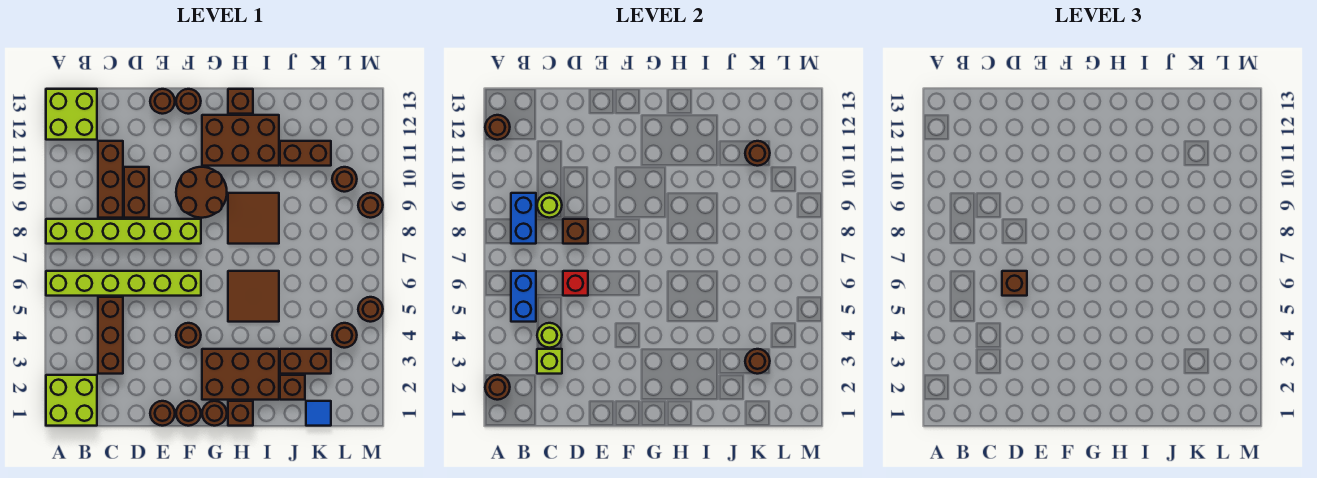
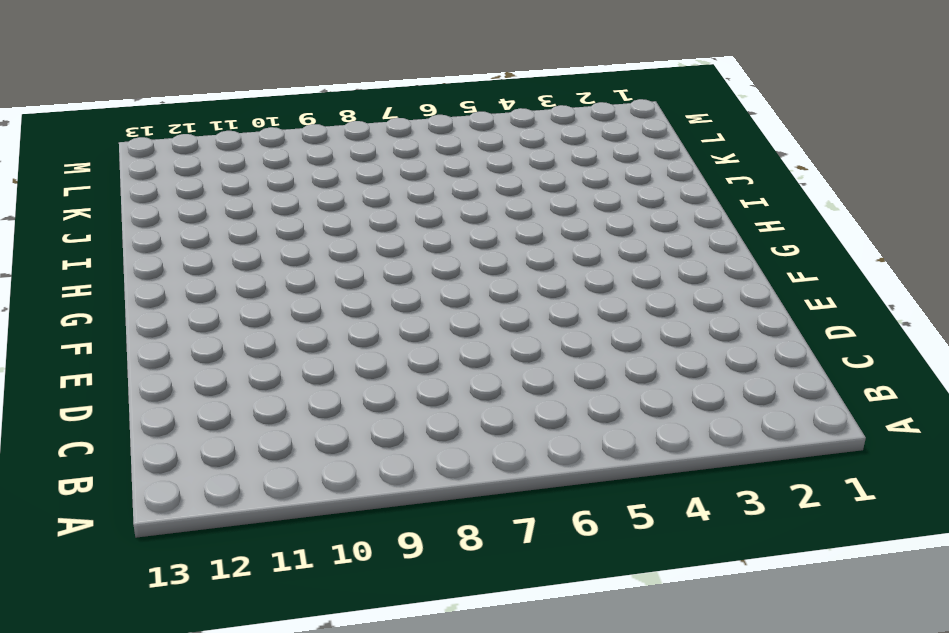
none -> lime brick A1:B2 level 1
none -> lime brick A6:F6 level 1
none -> lime brick A8:F8 level 1
none -> lime brick A12:B13 level 1

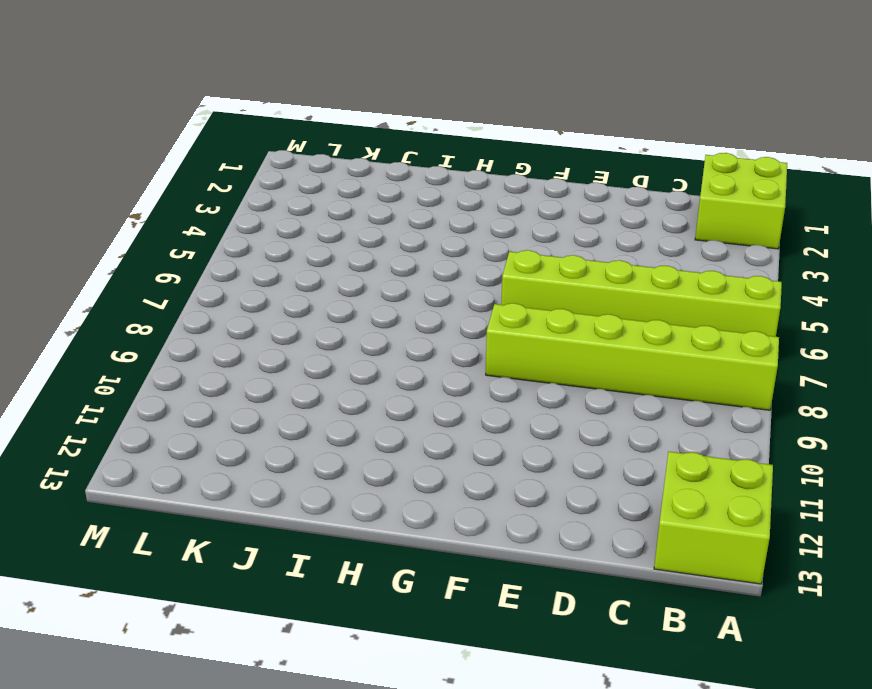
none -> brown brick C3:C5 level 1
none -> brown brick C9:C11 level 1
none -> brown brick D9:D10 level 1
none -> brown round brick E1 level 1

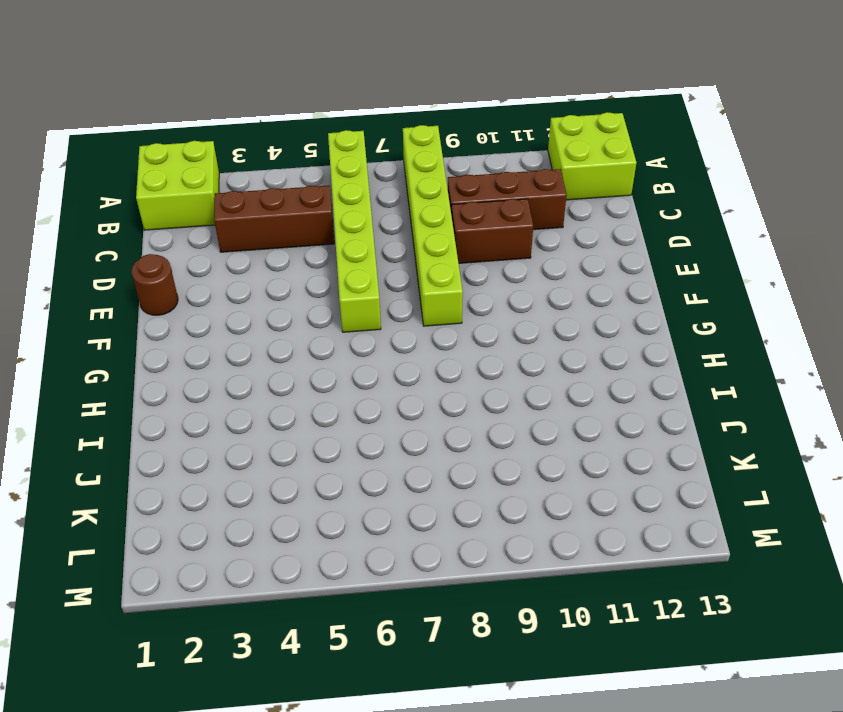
none -> brown round brick E13 level 1
none -> brown round brick F1 level 1
none -> brown round brick F4 level 1
none -> brown round brick F9:G10 level 1

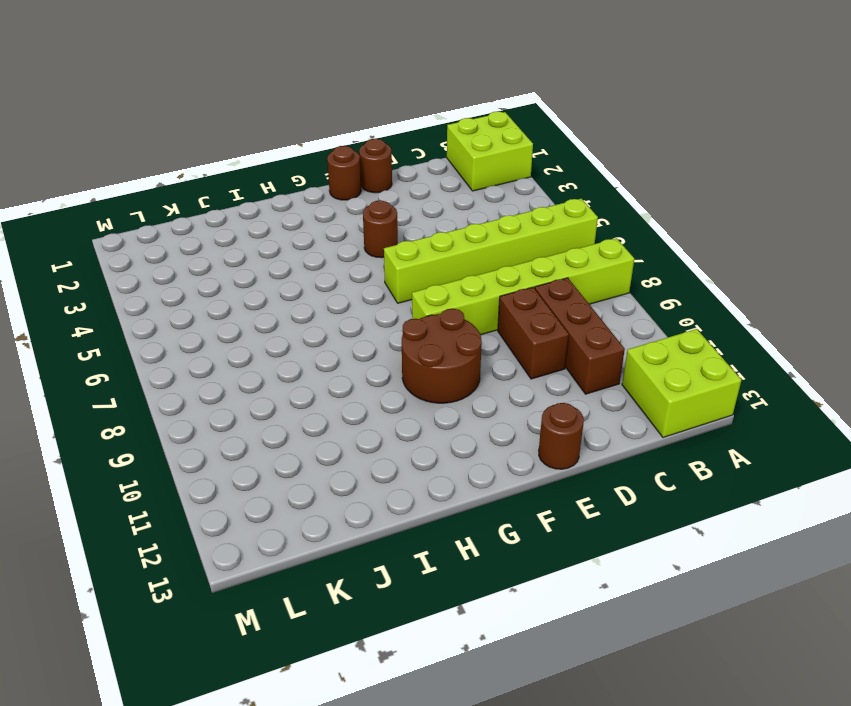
none -> brown brick C3:C5 level 1
none -> brown round brick F13 level 1
none -> brown round brick G1 level 1
none -> brown brick G2:I3 level 1

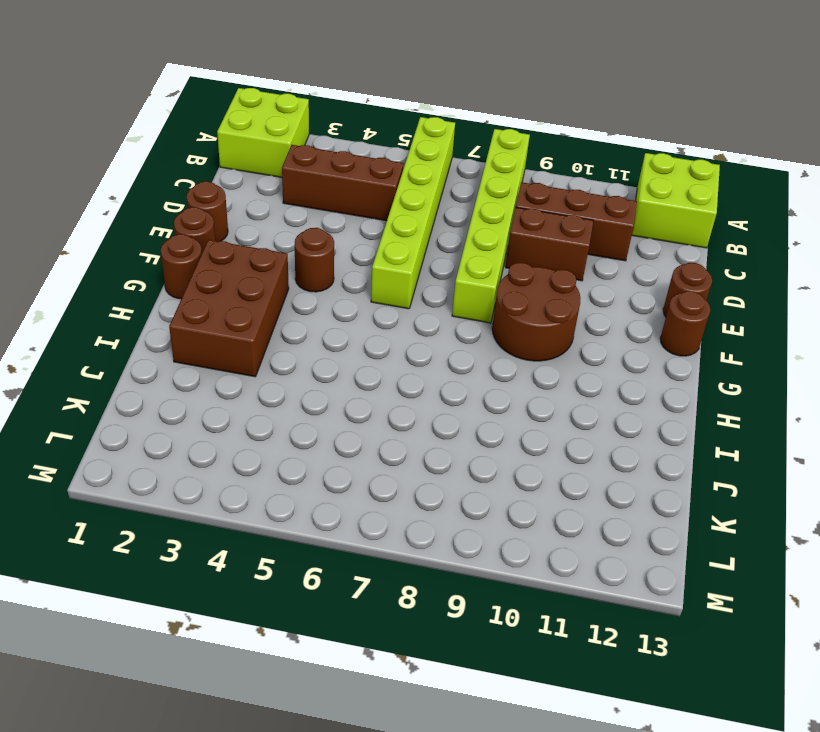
none -> brown brick G11:I12 level 1
none -> brown brick H1 level 1
none -> brown tile H5:I6 level 1
none -> brown tile H8:I9 level 1

